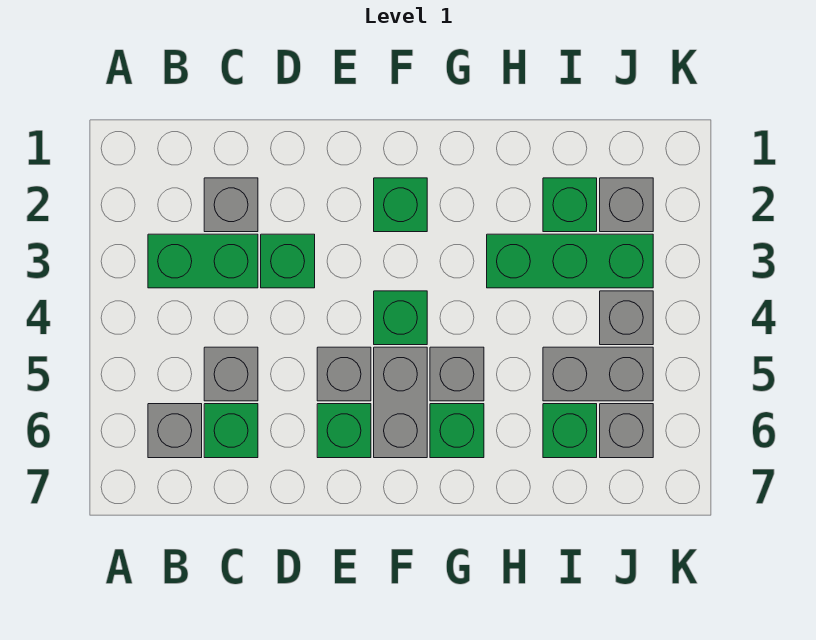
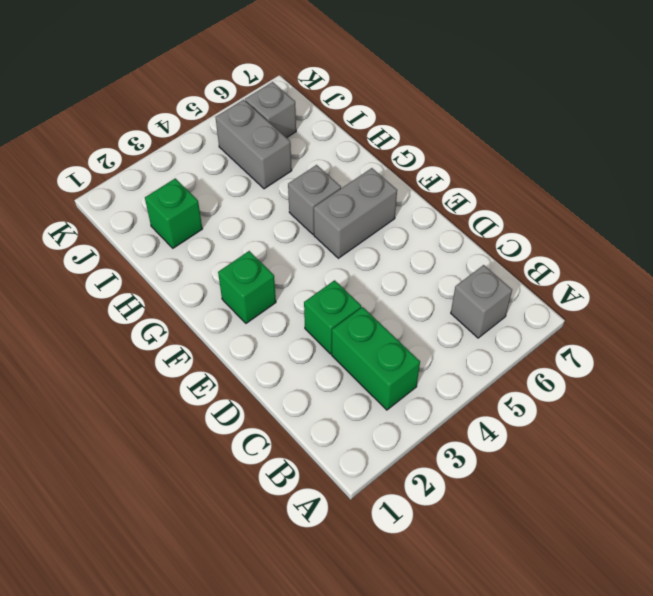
none -> grey brick C2 level 1
none -> grey brick C5 level 1
none -> green brick C6 level 1

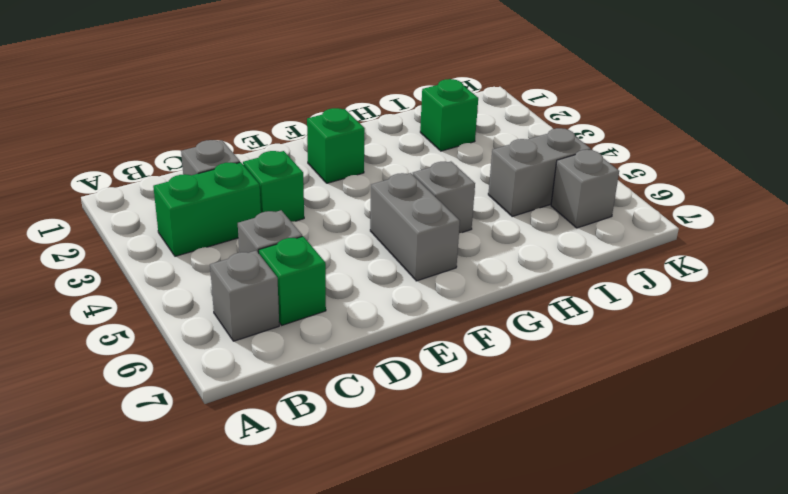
none -> grey brick E5 level 1
none -> green brick E6 level 1
none -> green brick F4 level 1

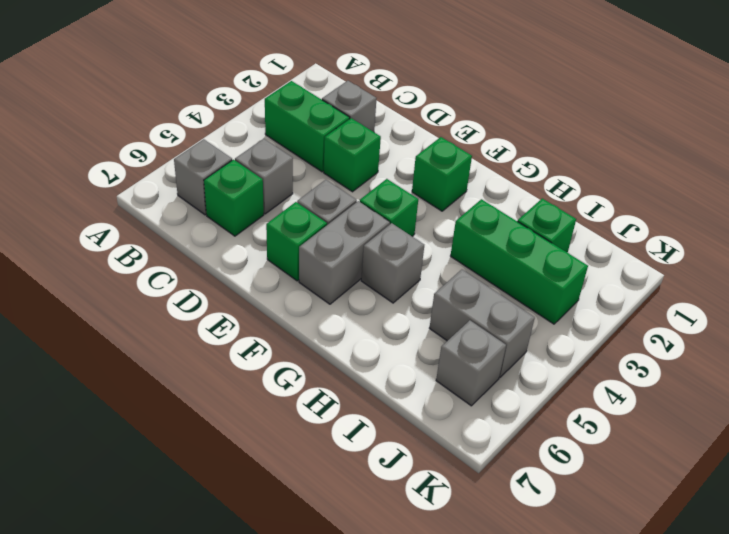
none -> green brick G6 level 1
none -> green brick I6 level 1
none -> grey brick J2 level 1

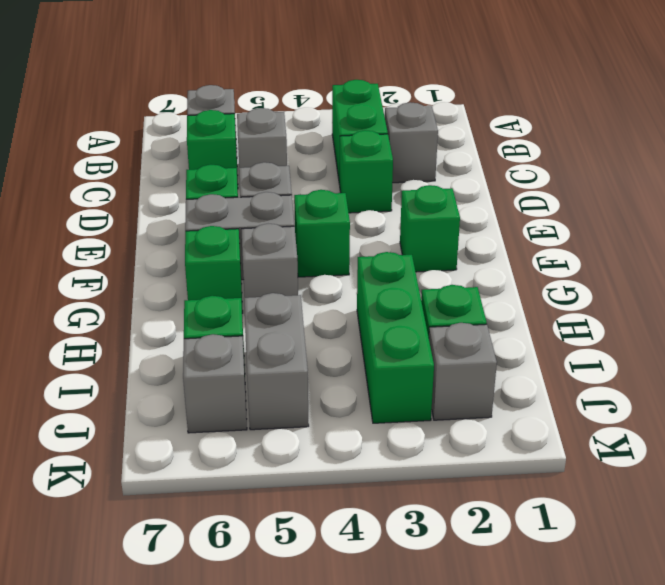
none -> grey brick J4 level 1

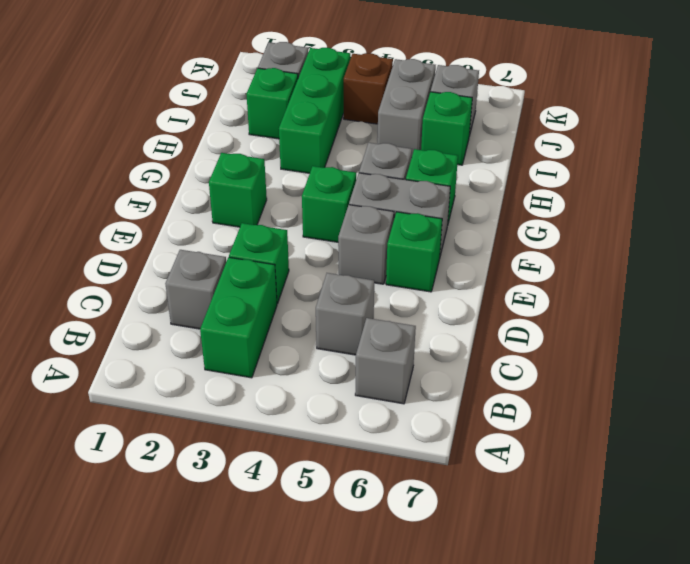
brown brick J4 level 1 -> grey brick J4 level 1
none -> green brick C6 level 1

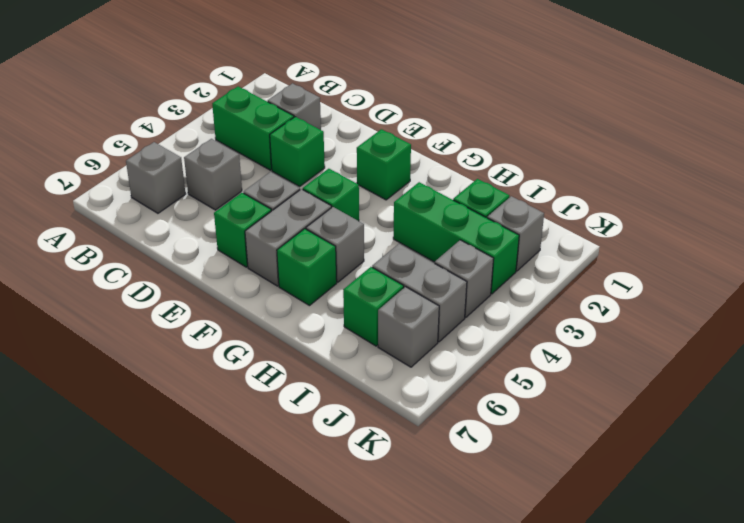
none -> green brick C6 level 1

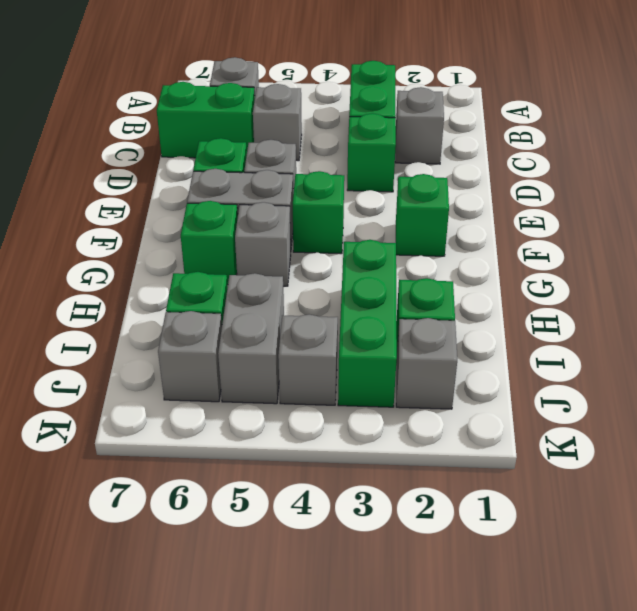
green brick C6:C7 level 1 -> green brick C6 level 1

